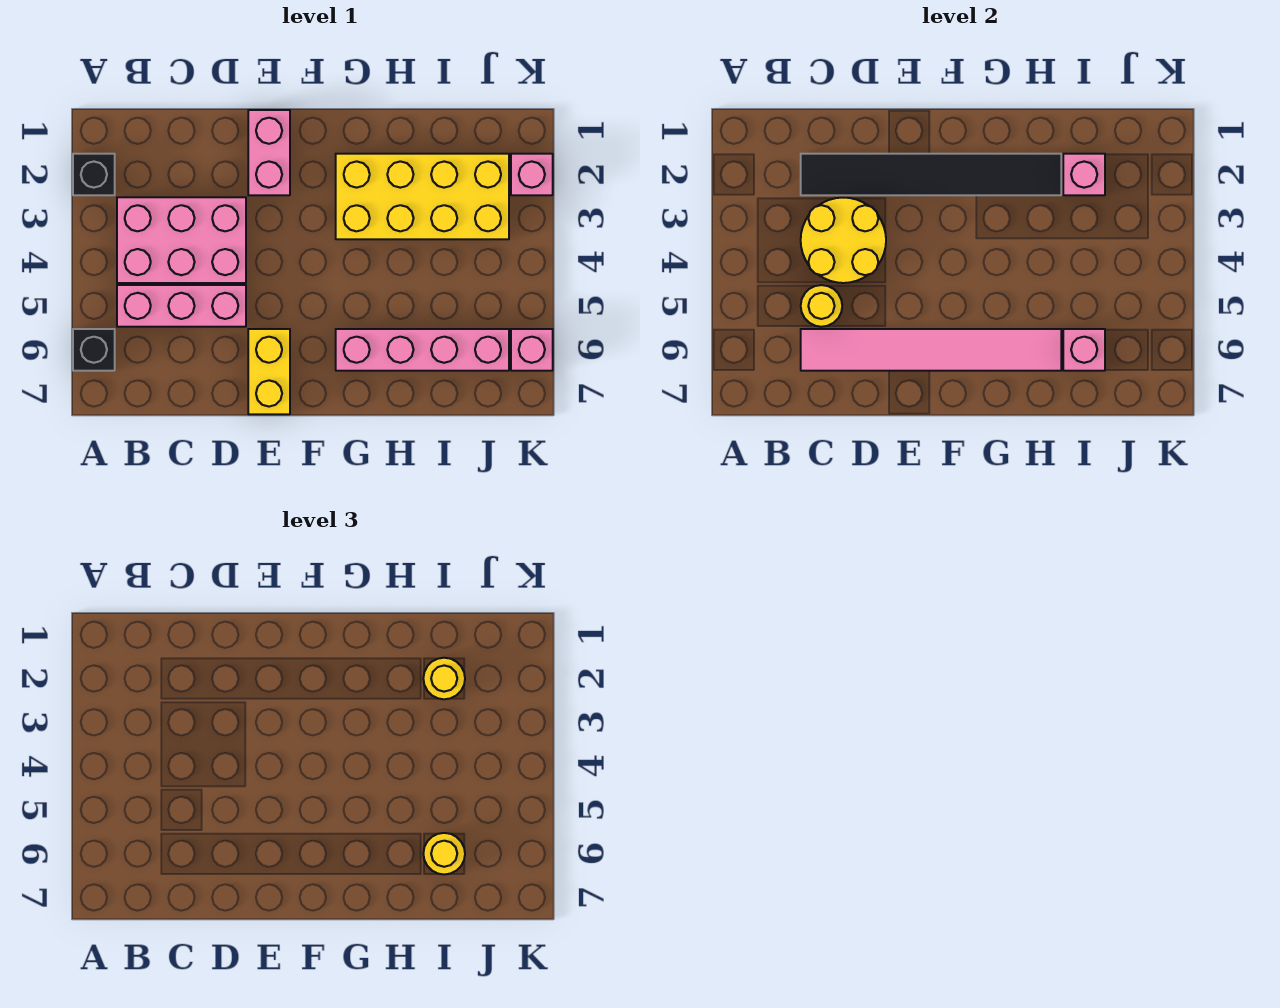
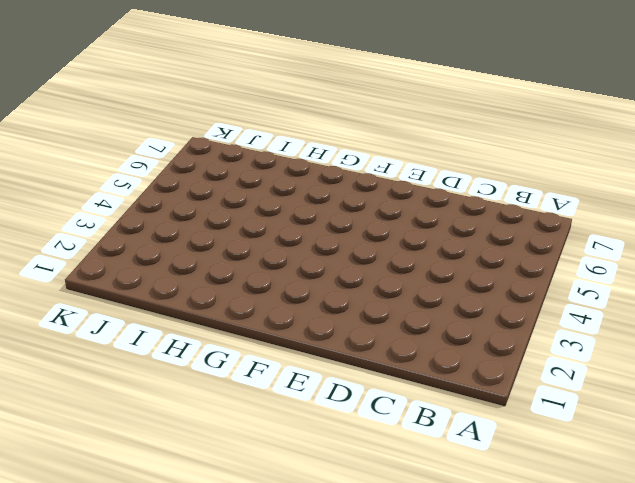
none -> black brick A2 level 1
none -> black brick A6 level 1
none -> pink brick B3:D4 level 1

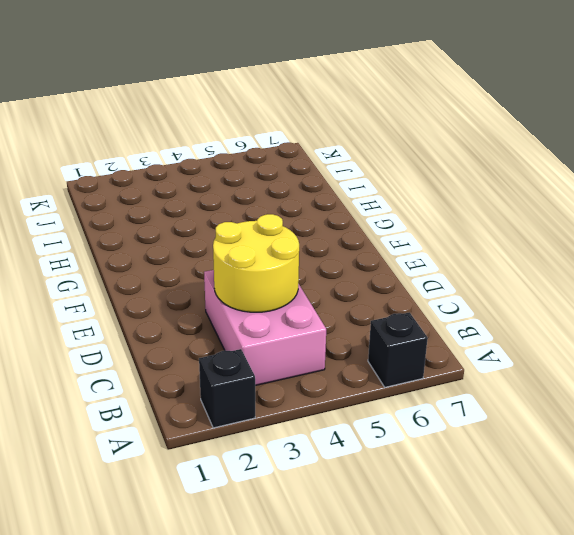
none -> pink brick B5:D5 level 1
none -> pink brick E1:E2 level 1
none -> yellow brick E6:E7 level 1

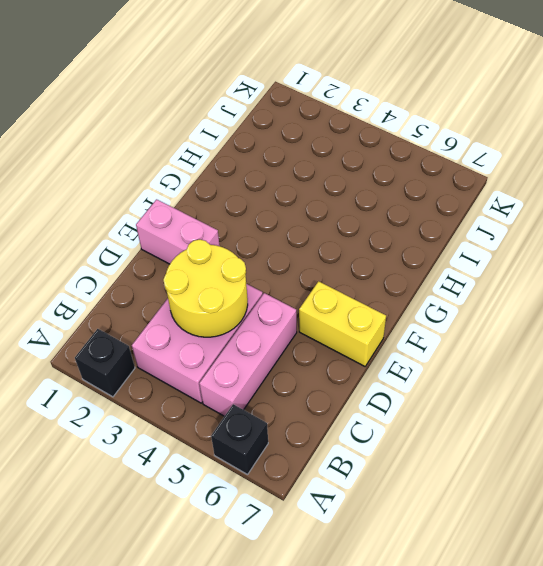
none -> yellow brick G2:J3 level 1
none -> pink brick G6:J6 level 1
none -> pink brick K2 level 1

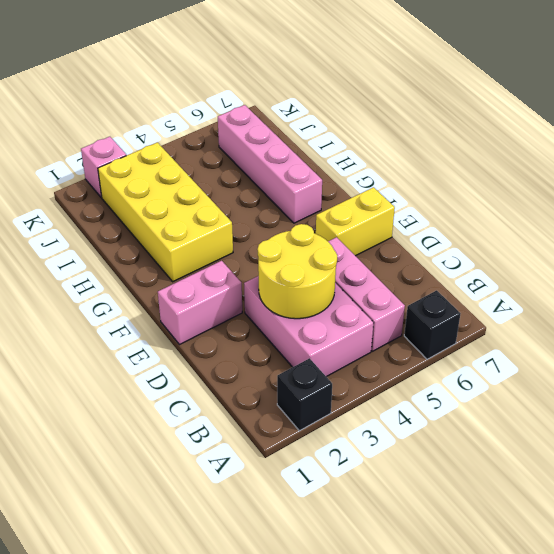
none -> pink brick K6 level 1
none -> black tile C2:H2 level 2
none -> yellow round brick C5 level 2

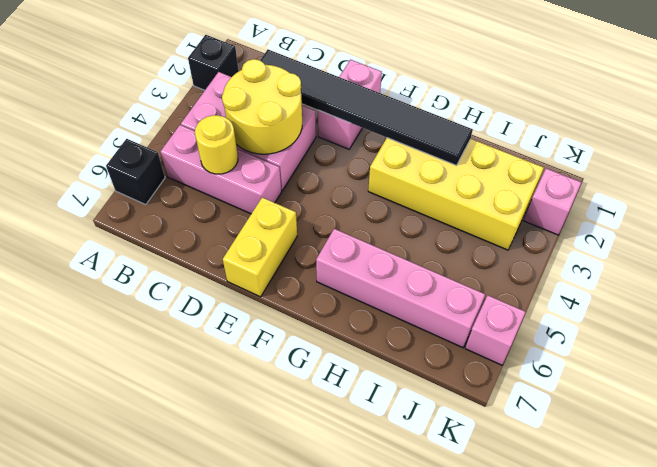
none -> pink tile C6:H6 level 2
none -> pink brick I2 level 2
none -> pink brick I6 level 2

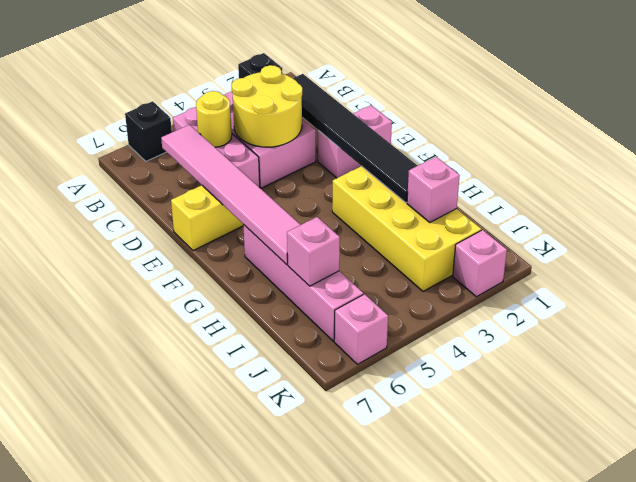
none -> yellow round brick I2 level 3
none -> yellow round brick I6 level 3

